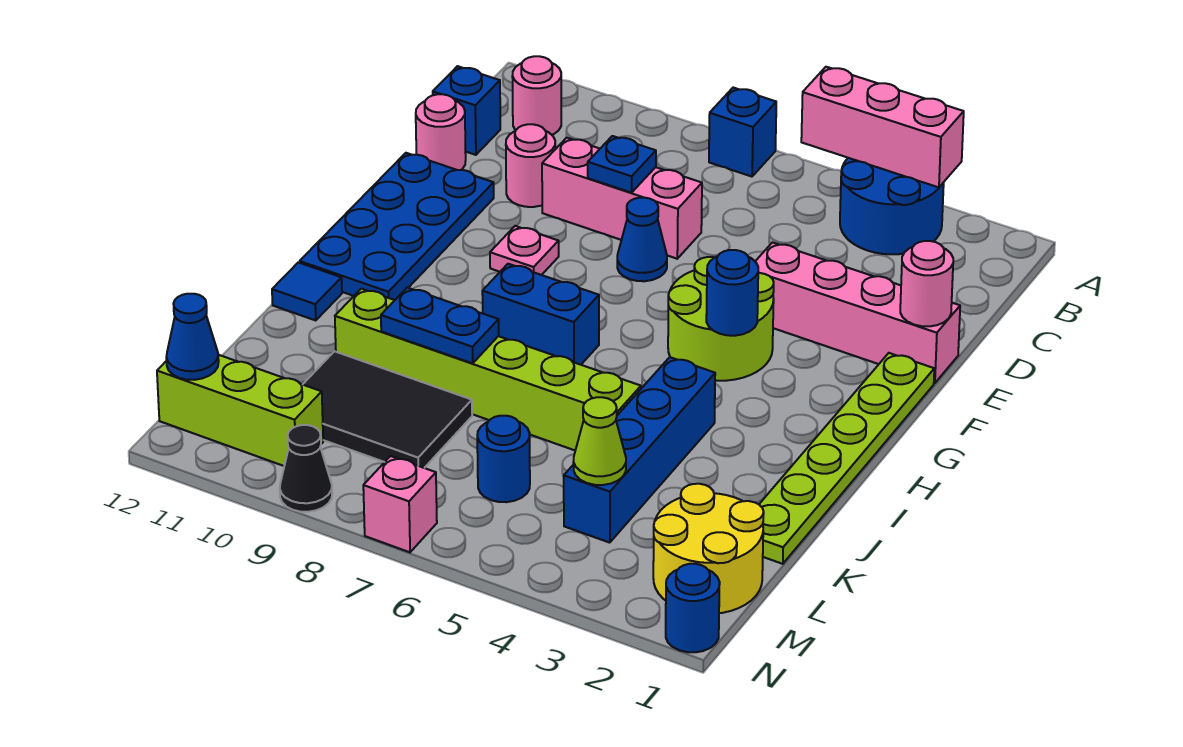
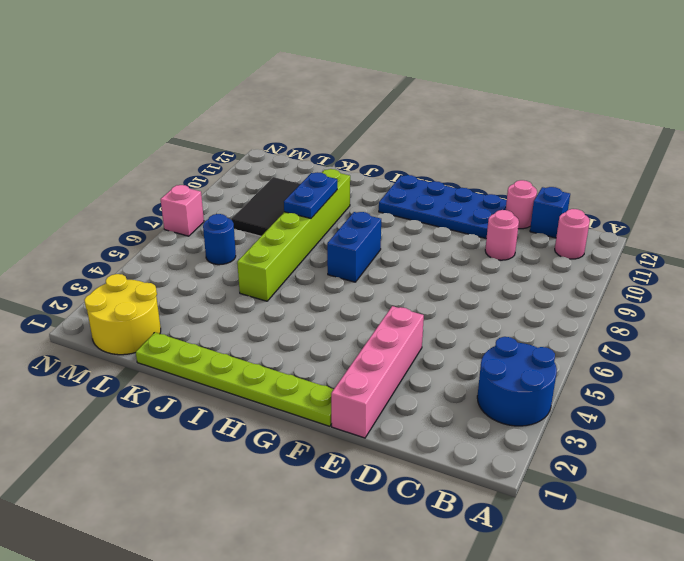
none -> blue brick A7 level 1
none -> pink brick D7:D9 level 1
none -> blue cone E7 level 1
none -> lime round brick F4:G5 level 1

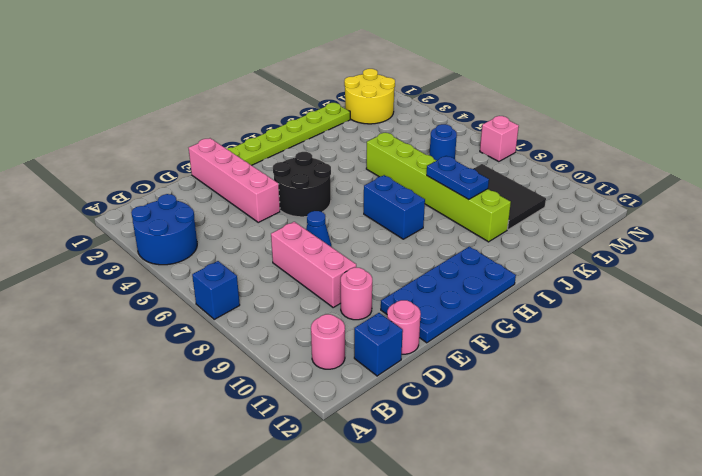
black round brick F4:G5 level 1 -> lime round brick F4:G5 level 1
none -> pink plate F9 level 1
none -> blue brick I4:L4 level 1
none -> blue tile I12 level 1
none -> lime brick M10:M12 level 1

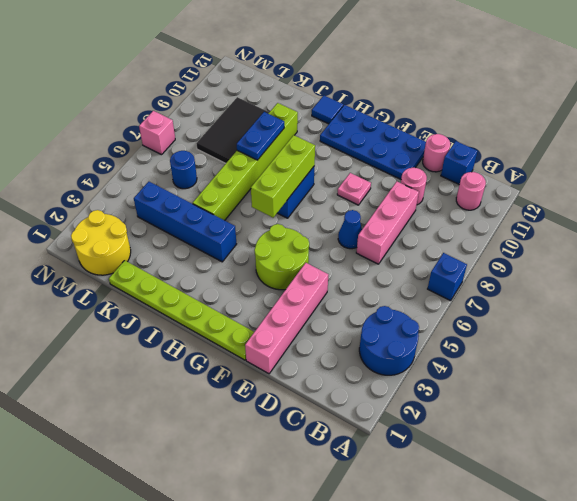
lime brick H6:H8 level 2 -> lime brick M10:M12 level 1
none -> blue round brick N1 level 1
none -> black cone N9 level 1
none -> pink brick A3:A5 level 2
none -> blue plate D8 level 2

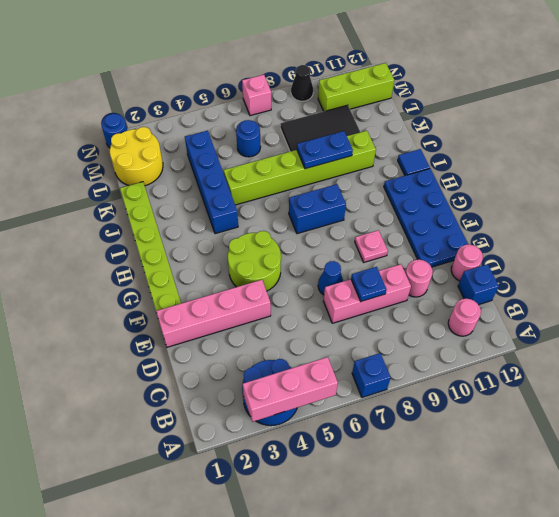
none -> pink round brick E1 level 2
none -> blue round brick G4 level 2
none -> lime cone L4 level 2
none -> blue cone M12 level 2

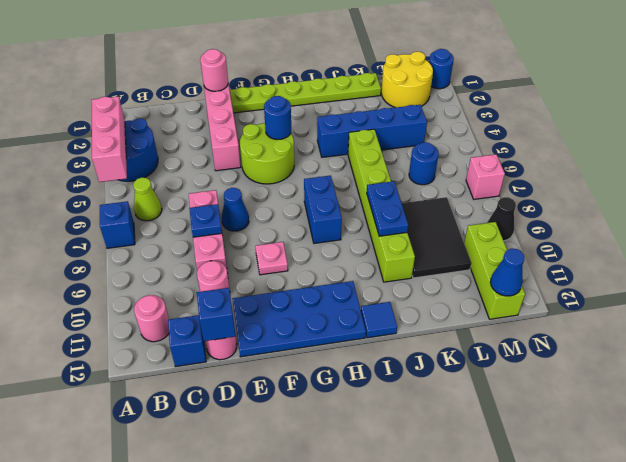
lime cone B6 level 1 -> lime cone L4 level 2
blue brick D12 level 2 -> none

